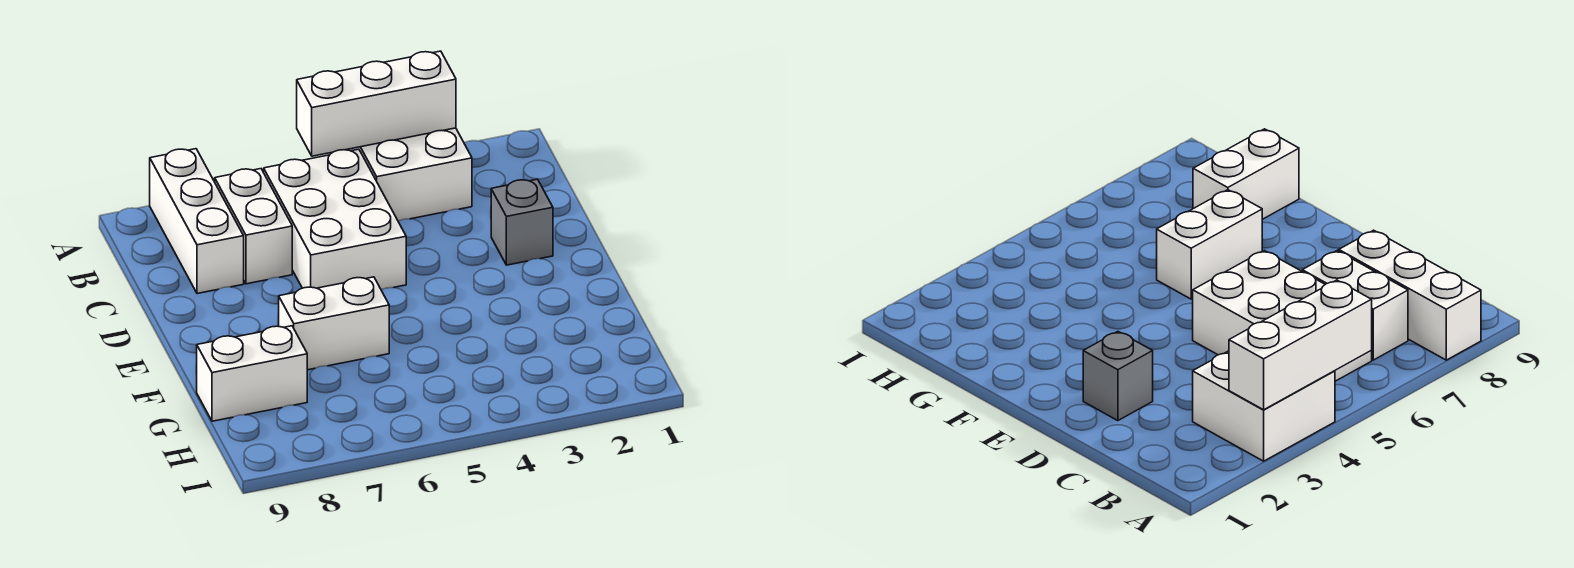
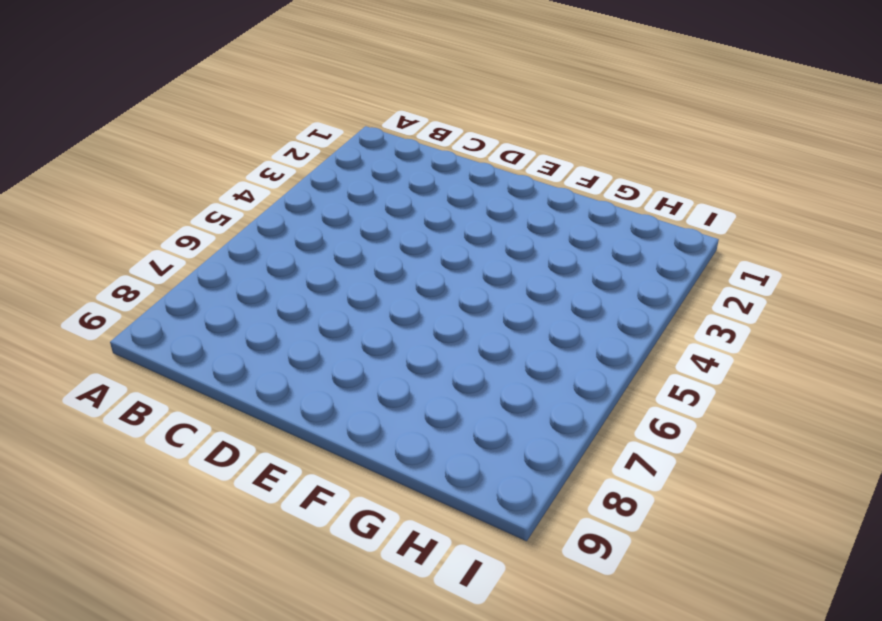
none -> white brick A3:B4 level 1
none -> white brick A8:C8 level 1

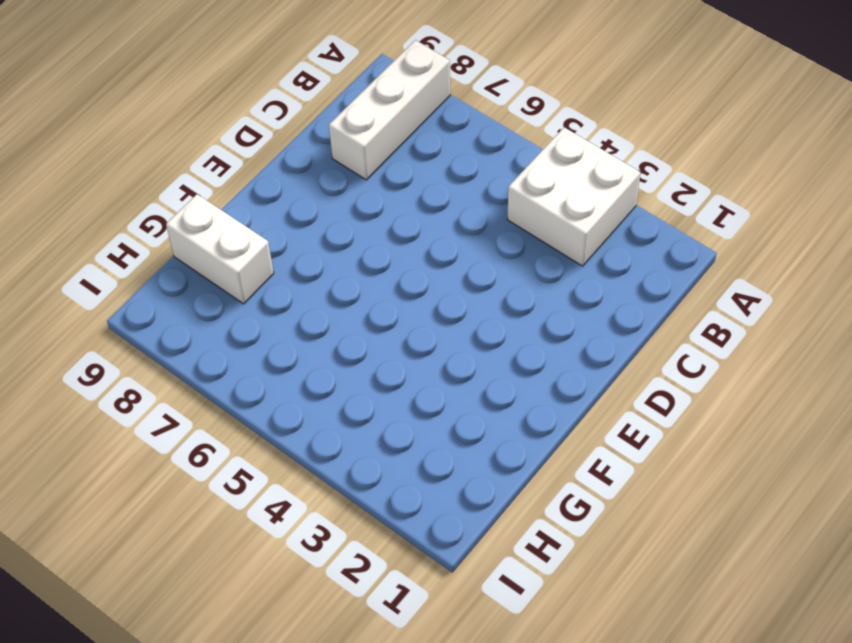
none -> white brick B5:D6 level 1
none -> white brick B7:C7 level 1

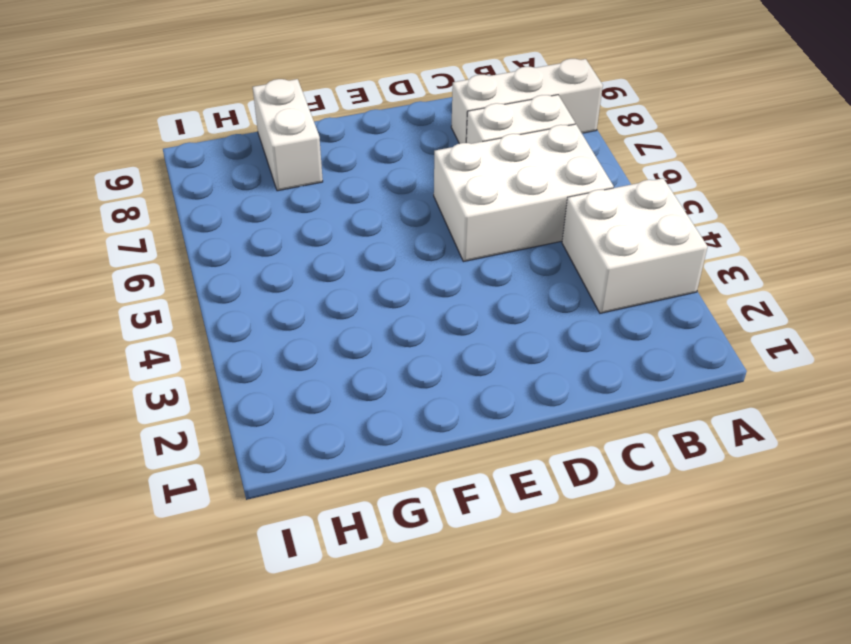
none -> grey brick D2 level 1
none -> white brick F6:F7 level 1

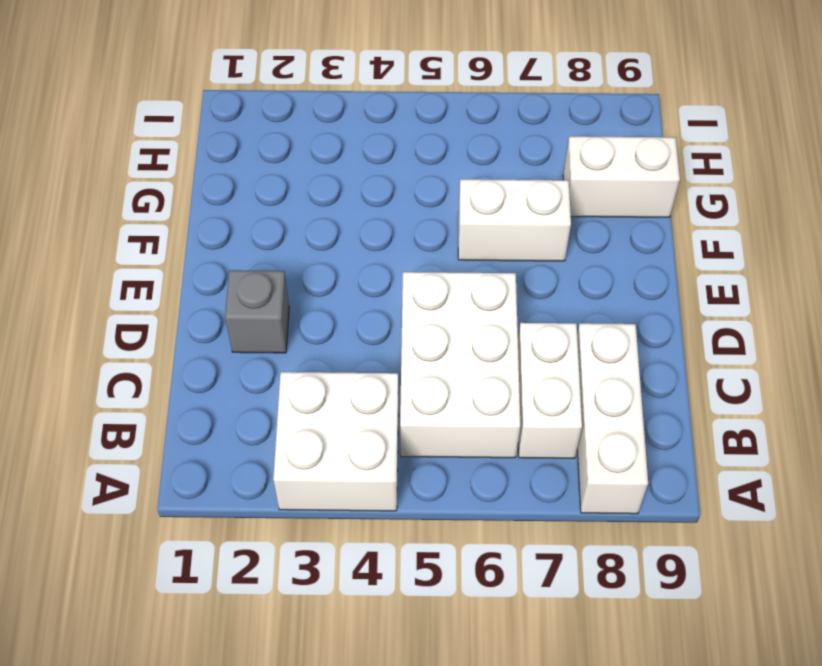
none -> white brick A3:A5 level 2

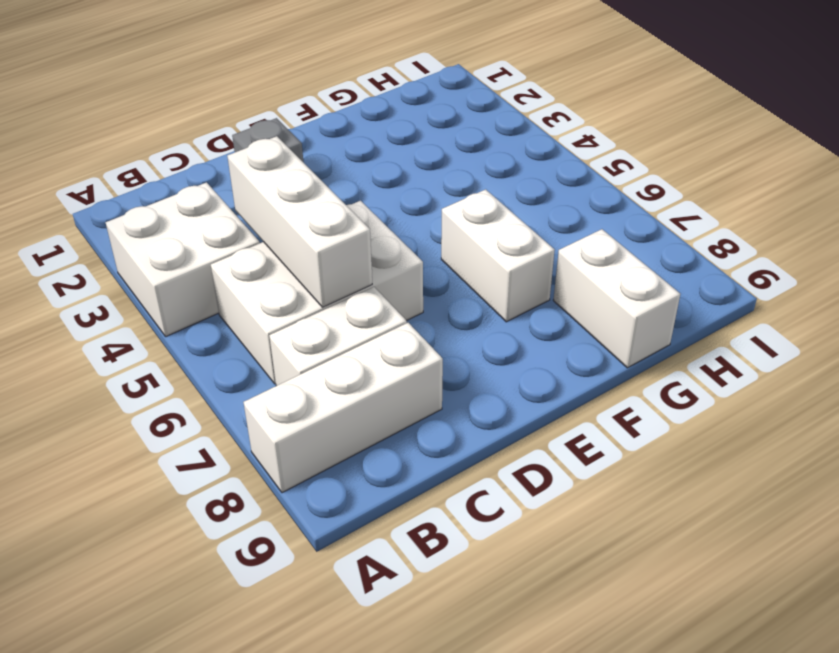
white brick C4:C6 level 2 -> white brick A3:A5 level 2

